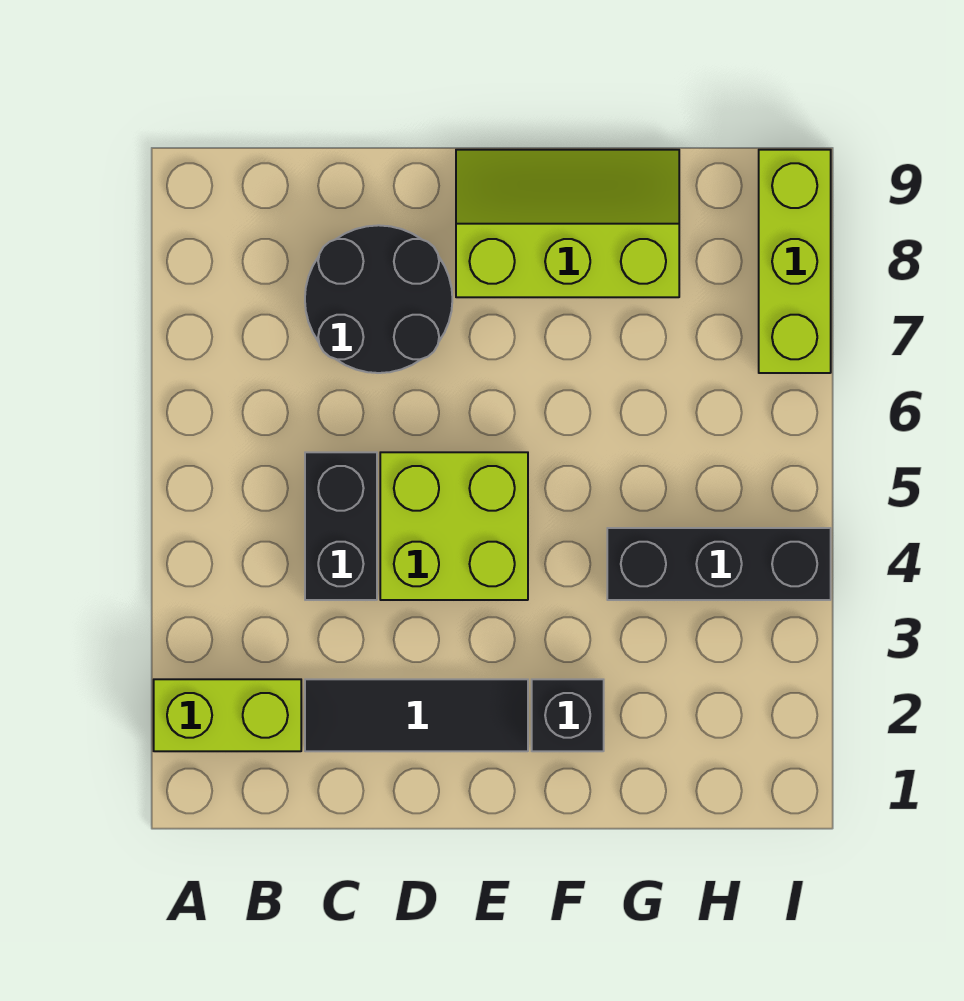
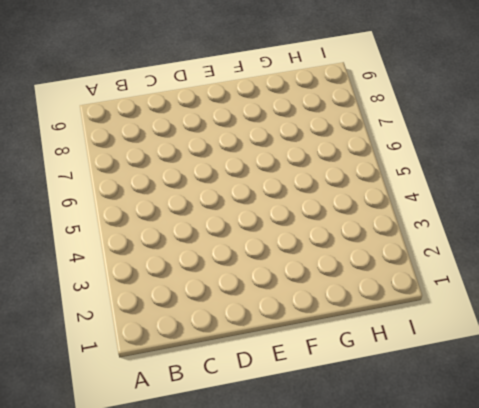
none -> lime brick A2:B2 level 1
none -> black tile C2:E2 level 1

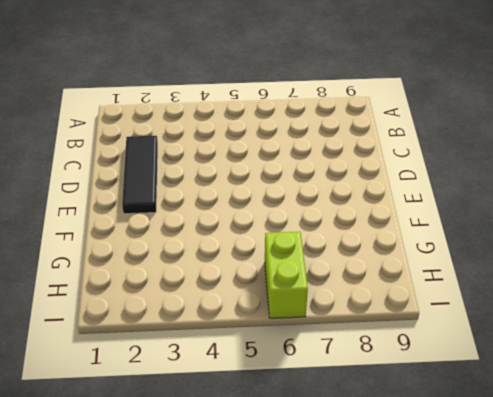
lime brick H6:I6 level 1 -> lime brick A2:B2 level 1
none -> black brick C4:C5 level 1
none -> black round brick C7:D8 level 1

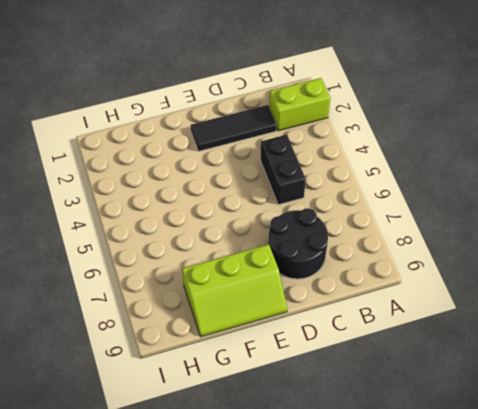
none -> lime brick D4:E5 level 1
none -> black brick F2 level 1

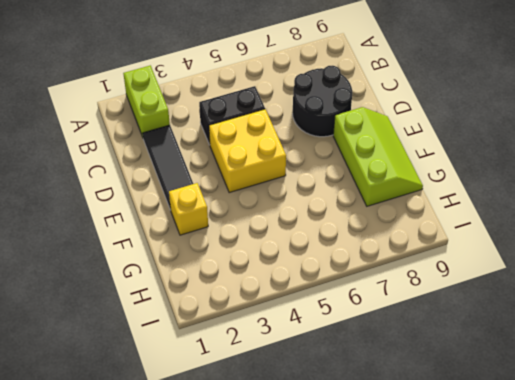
yellow brick D4:E5 level 1 -> lime brick D4:E5 level 1
yellow brick F2 level 1 -> black brick F2 level 1
none -> black brick G4:I4 level 1
none -> lime brick I7:I9 level 1

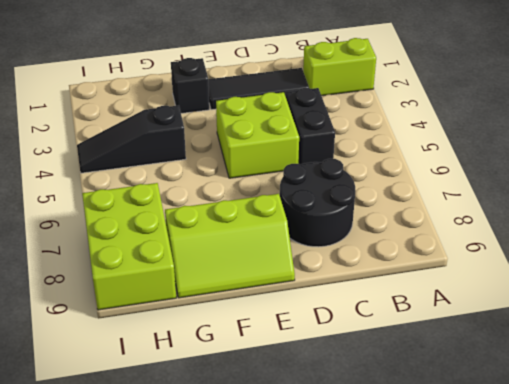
black slope G4:I4 level 1 top G -> black brick G4:I4 level 1
lime brick H7:I9 level 1 -> lime brick I7:I9 level 1

